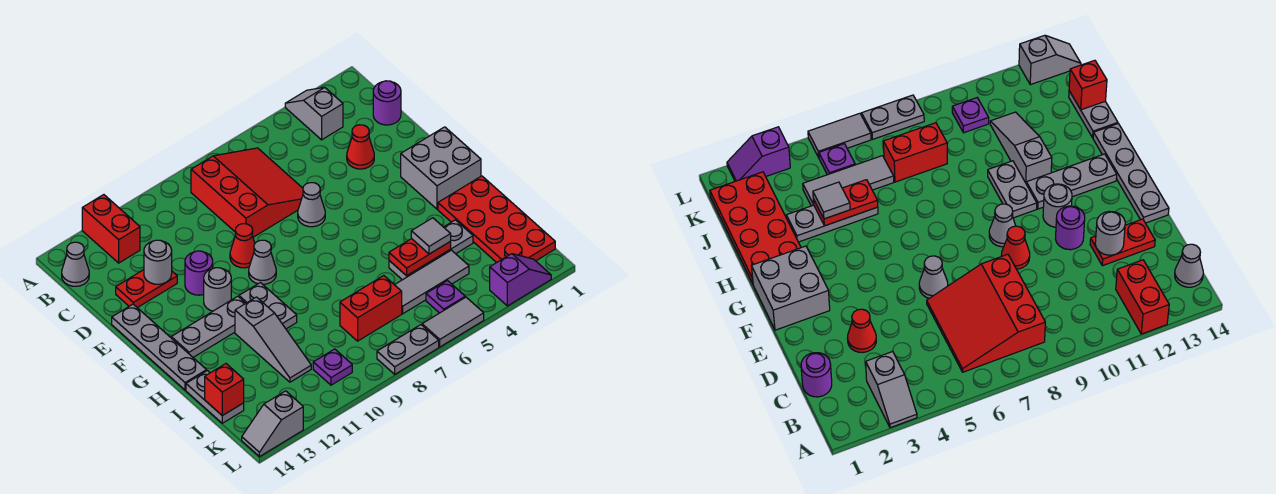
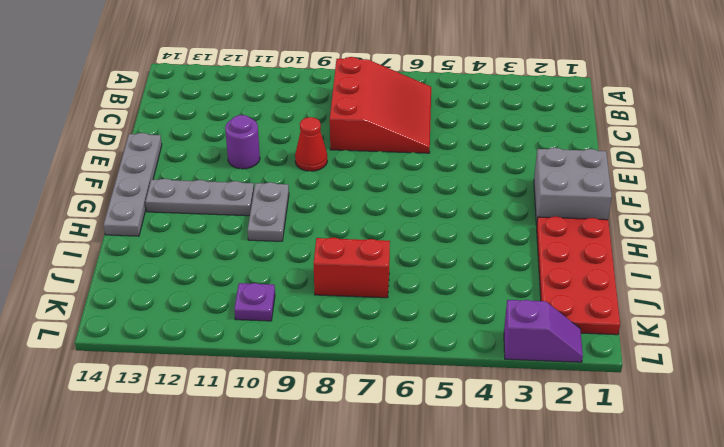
none -> grey slope A3:B3 level 1 top B
none -> red brick A12:B12 level 1
none -> grey cone B14 level 1
none -> purple round brick C1 level 1

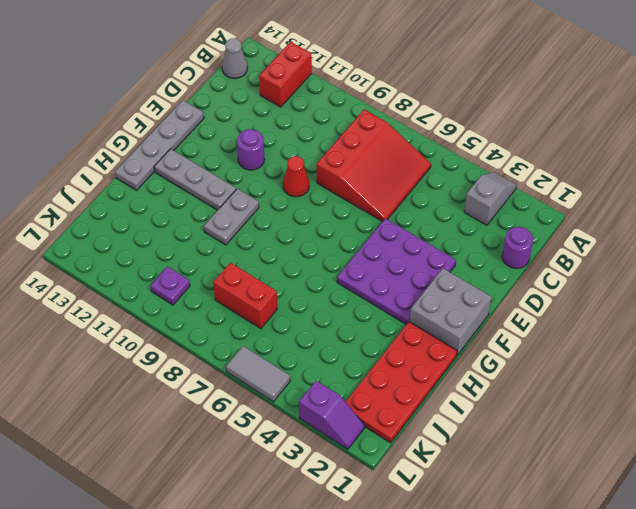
purple plate E3:G5 level 1 -> none
none -> red cone D3 level 1
none -> red plate D12:D13 level 1
none -> grey cone E6 level 1
none -> grey cone F9 level 1

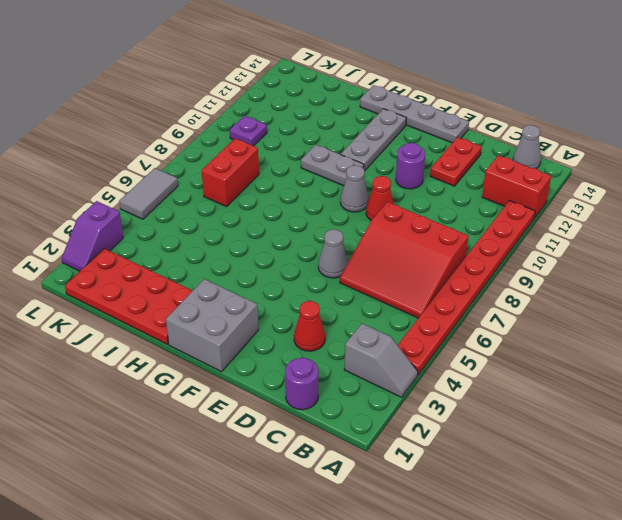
red plate A4:A11 level 1 -> none
none -> grey round brick F11 level 1
none -> grey slope H11:J11 level 1 top H
none -> grey plate I3:I5 level 1
none -> grey plate I14:J14 level 1

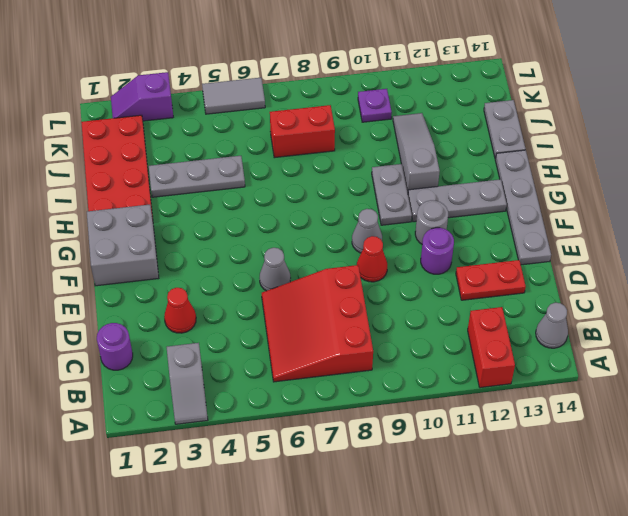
none -> grey tile J4:J6 level 1
none -> purple plate K5 level 1
none -> grey plate L7:L8 level 1
none -> grey slope L13:L14 level 1 top 13

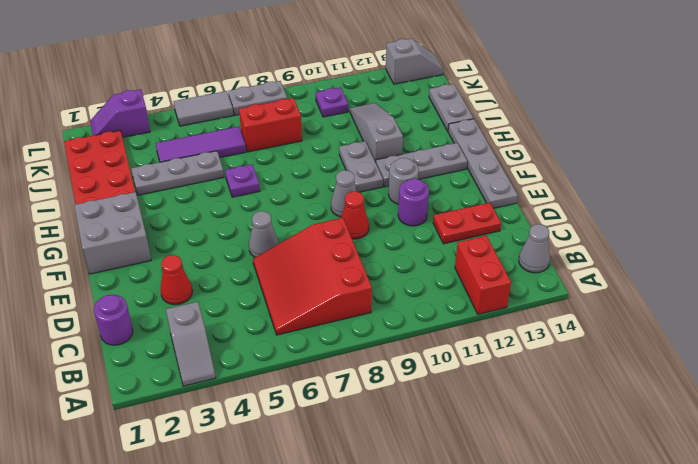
purple plate H6 level 1 -> purple plate K5 level 1
purple tile J4:J6 level 1 -> grey tile J4:J6 level 1
none -> grey round brick D12 level 2
none -> red plate I4:I5 level 2
none -> red brick J14 level 2
none -> grey tile I4 level 3

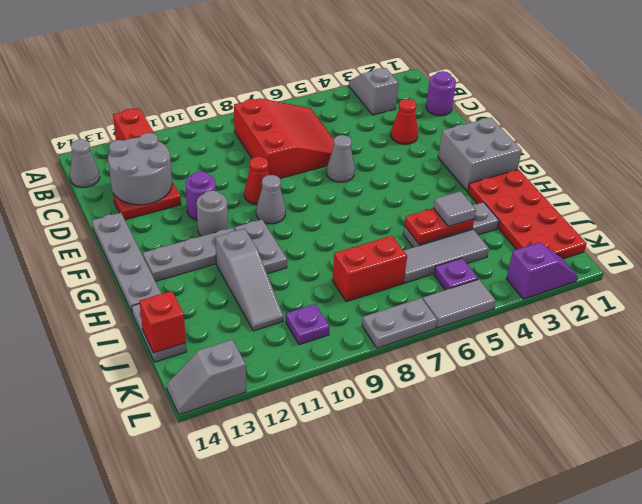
grey round brick C12:D13 level 2 -> grey round brick D12 level 2

